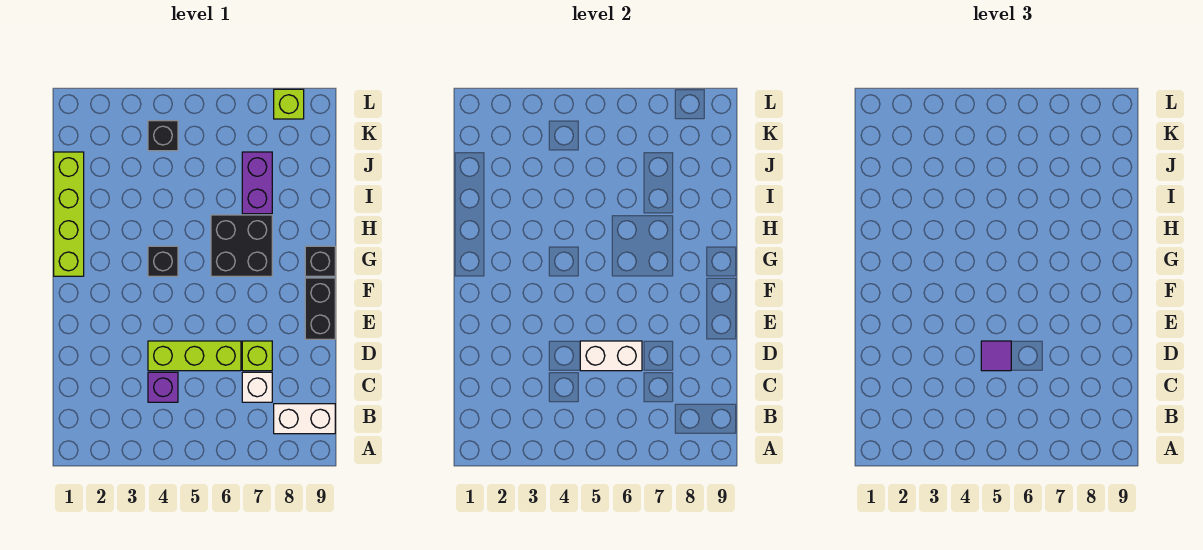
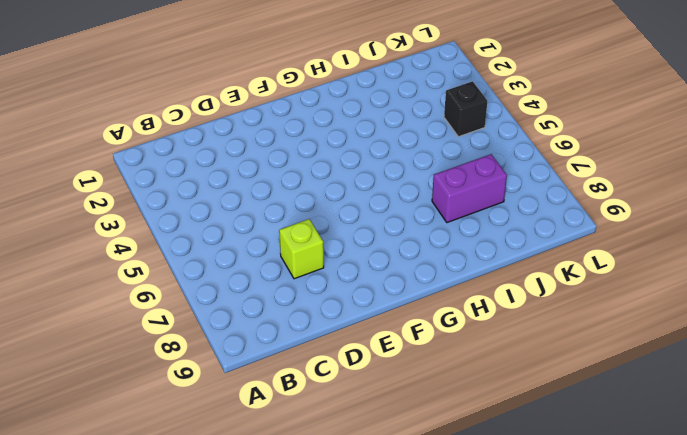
none -> white brick B8:B9 level 1
none -> purple brick C4 level 1
none -> white brick C7 level 1

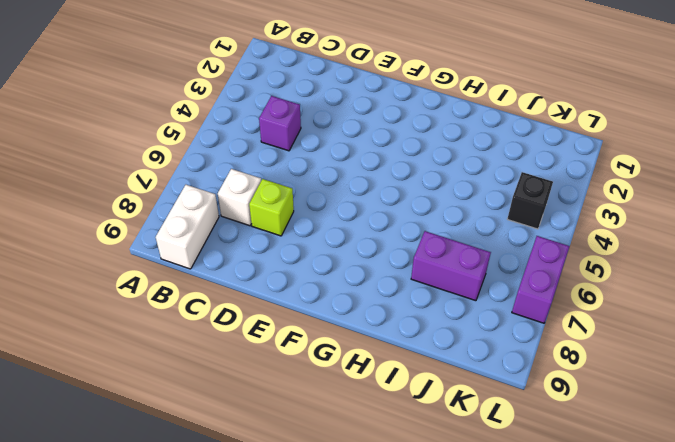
purple brick L6:L7 level 1 -> none
none -> lime brick D4:D6 level 1
none -> black brick E9:F9 level 1
none -> lime brick G1:J1 level 1

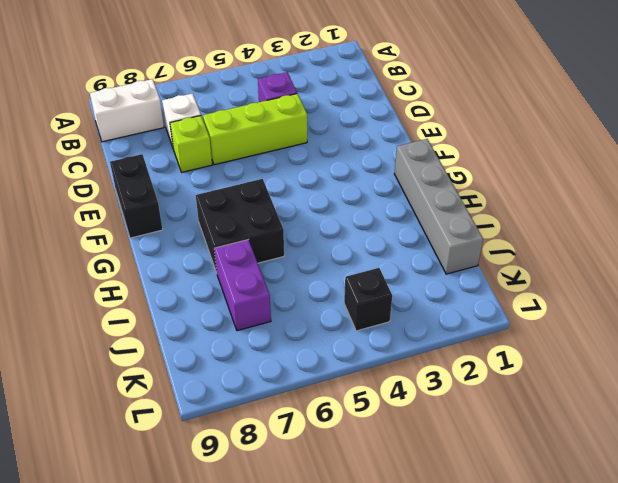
grey brick G1:J1 level 1 -> lime brick G1:J1 level 1
none -> black brick G4 level 1
none -> black brick G9 level 1
none -> lime brick L8 level 1

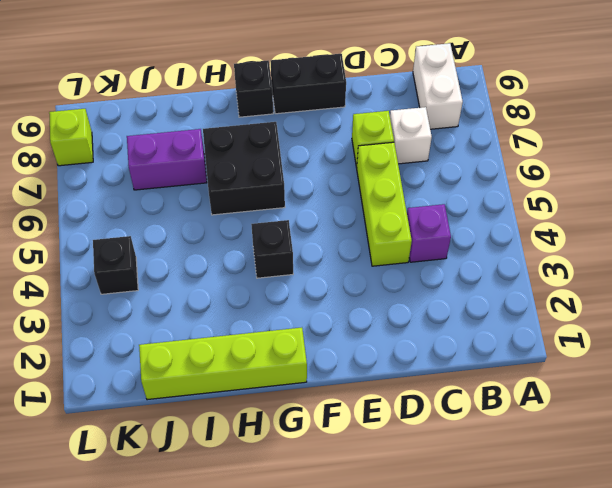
none -> white brick D5:D6 level 2
none -> purple tile D5 level 3

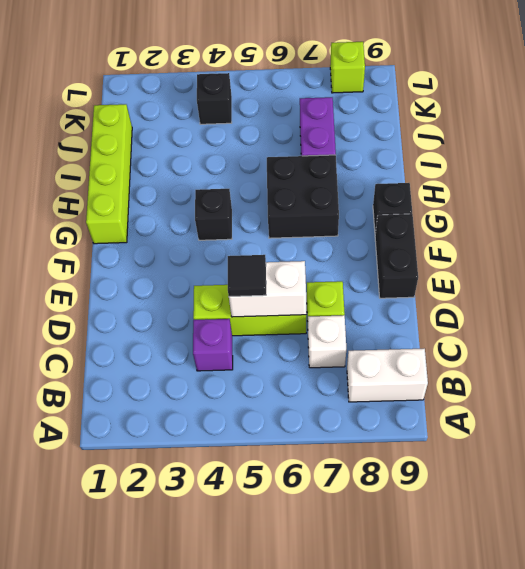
black tile D5 level 3 -> purple tile D5 level 3

